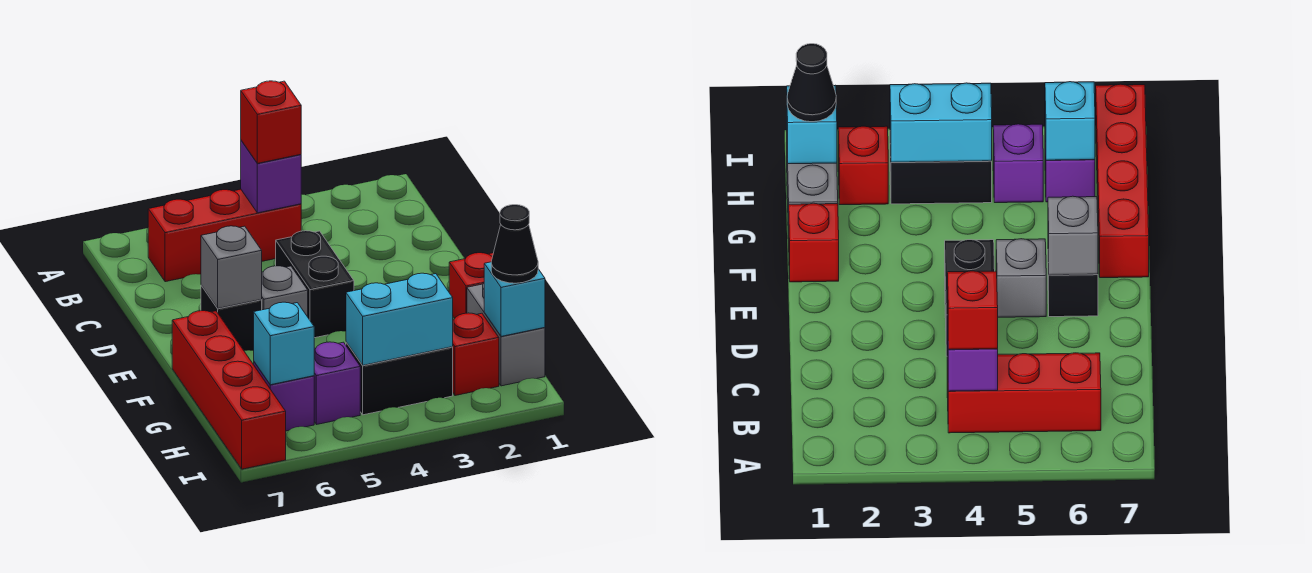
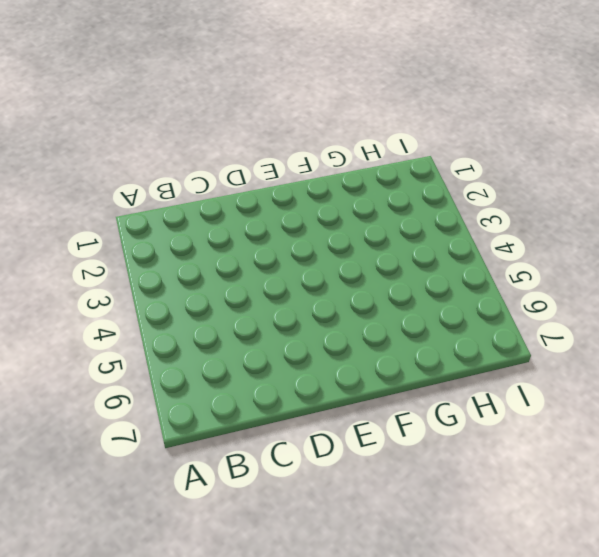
none -> red brick B4:B6 level 1
none -> black brick D4:E4 level 1
none -> grey brick E5 level 1

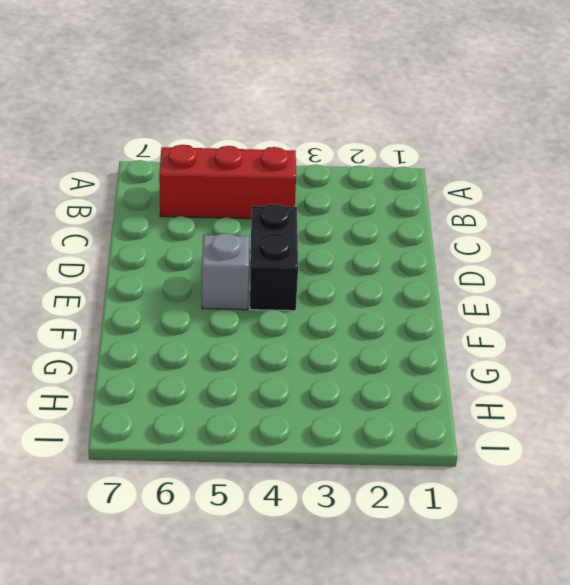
none -> black brick E6 level 1
none -> red brick F1 level 1
none -> red brick F7:I7 level 1

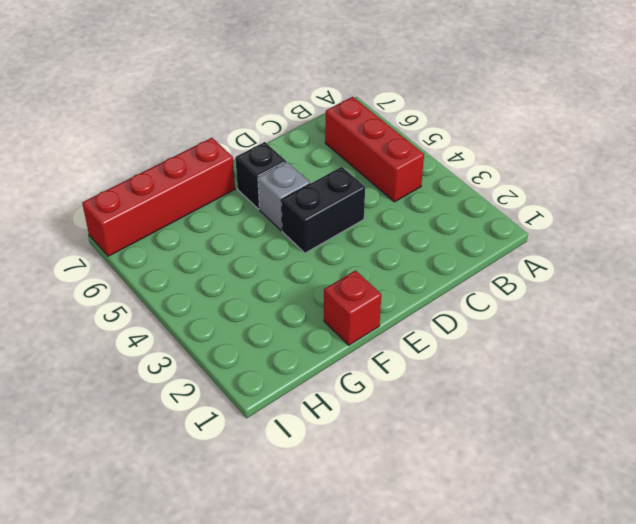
none -> grey brick G1:H1 level 1
none -> red brick H2 level 1
none -> black brick H3:H4 level 1

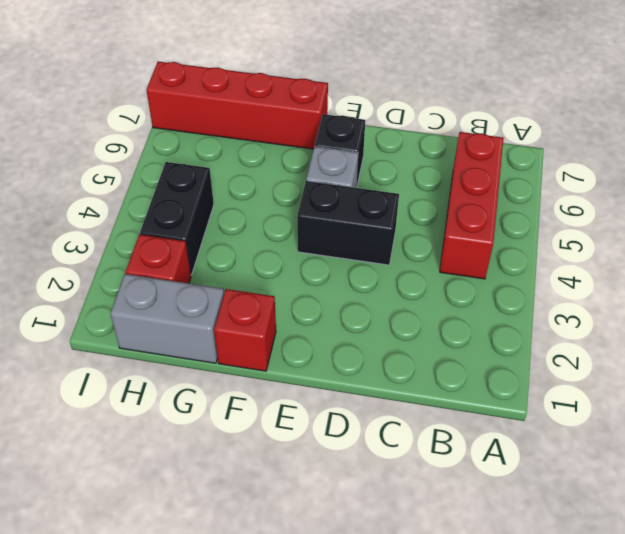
none -> purple brick H5 level 1
none -> purple brick H6 level 1
none -> purple brick B4 level 2

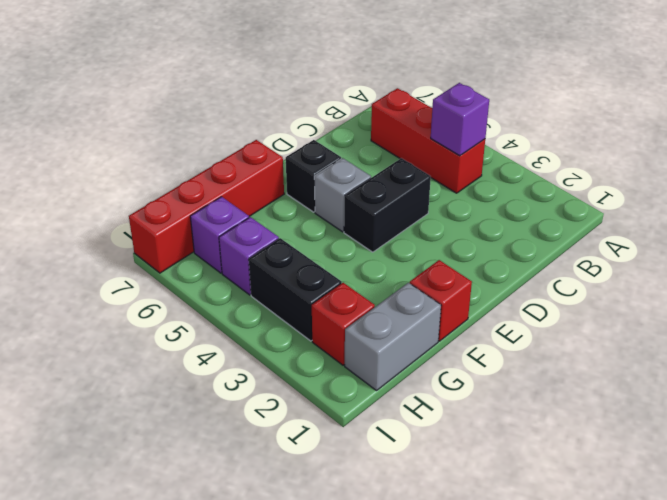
none -> grey brick E6 level 2
none -> cyan brick H1 level 2
none -> cyan brick H3:H4 level 2

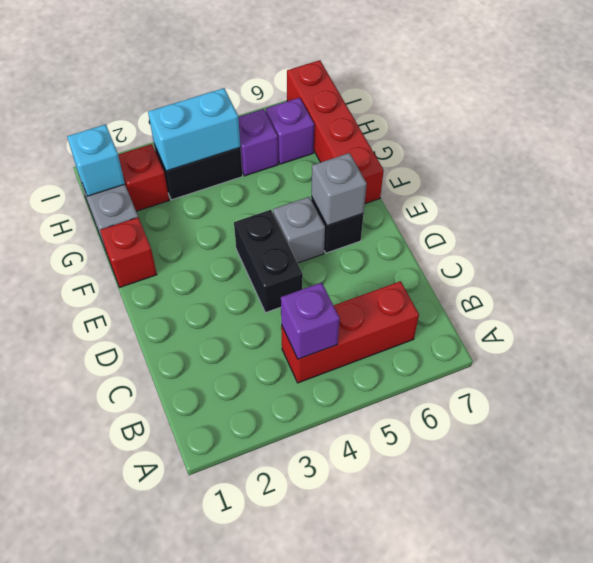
none -> cyan brick H6 level 2
none -> red brick B4 level 3
none -> black cone H1 level 3

